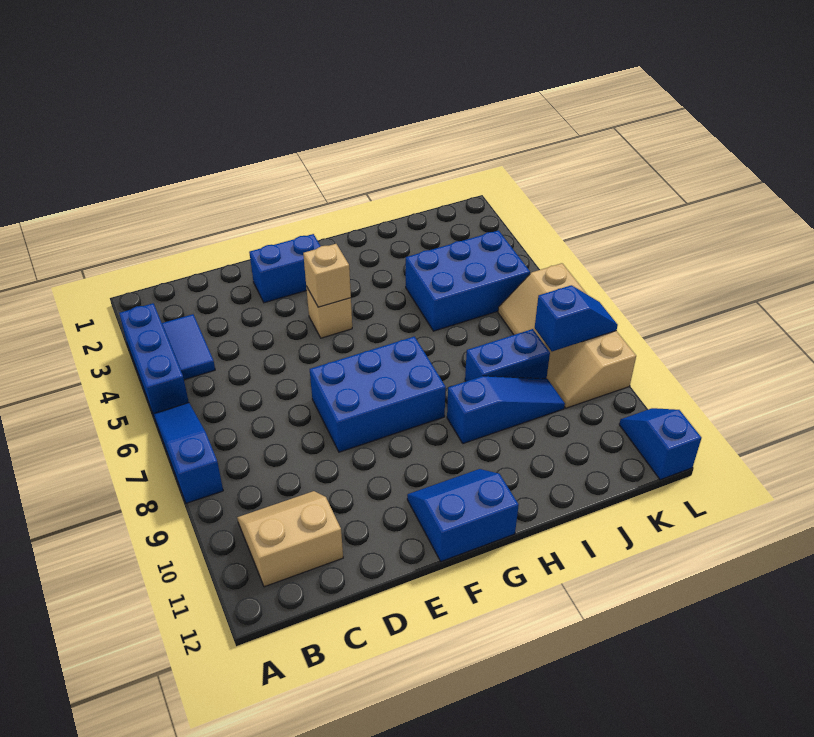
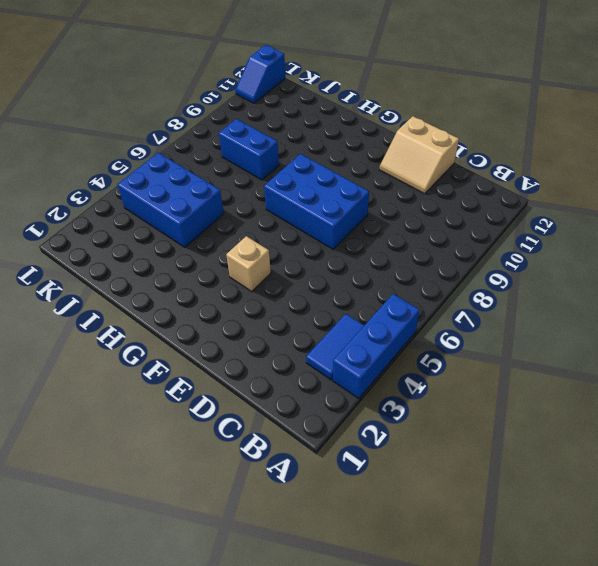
tan slope D11:E12 level 1 top 12 -> tan slope B10:C11 level 1 top 11
none -> blue slope A6:A8 level 1 top 8
none -> blue brick E2:F2 level 1
none -> blue slope F11:G12 level 1 top 12

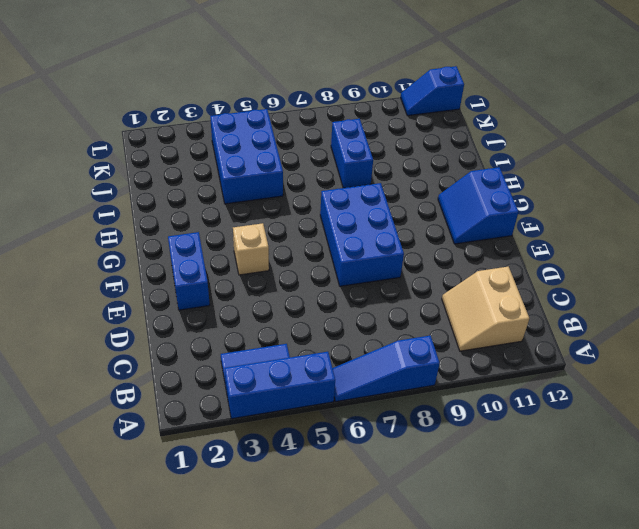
none -> blue slope H9:J9 level 1 top H
none -> tan slope K6:L9 level 1 top L
none -> tan brick F4 level 2

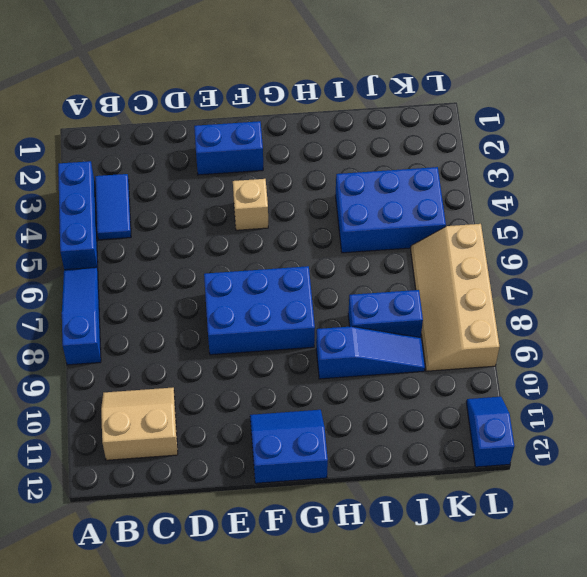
none -> tan brick F4 level 2
none -> blue slope K8:L8 level 2 top K

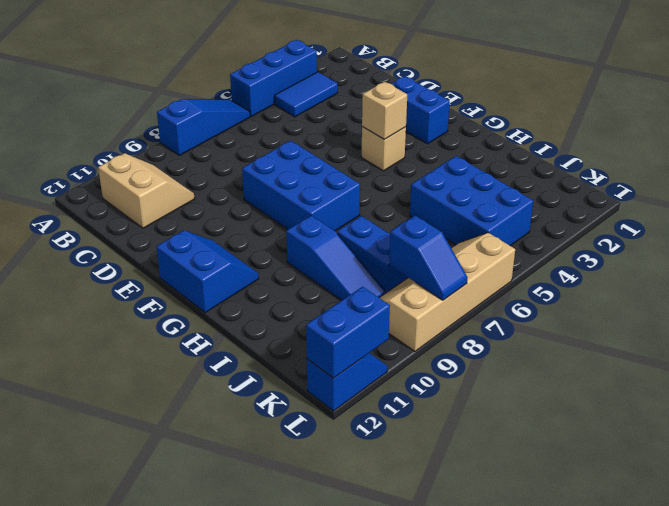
blue brick L11:L12 level 2 -> none

